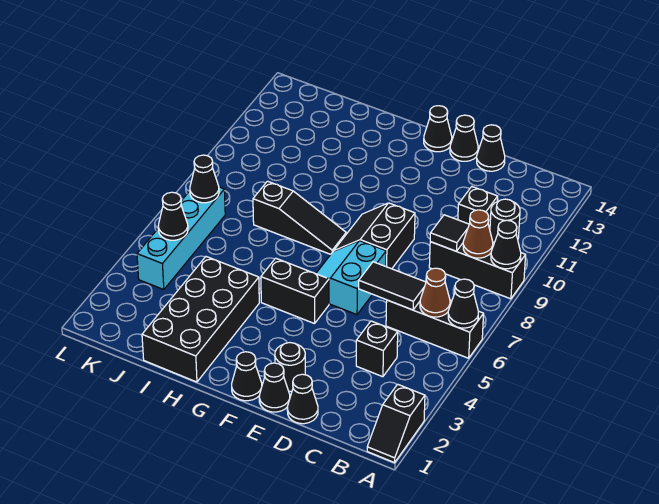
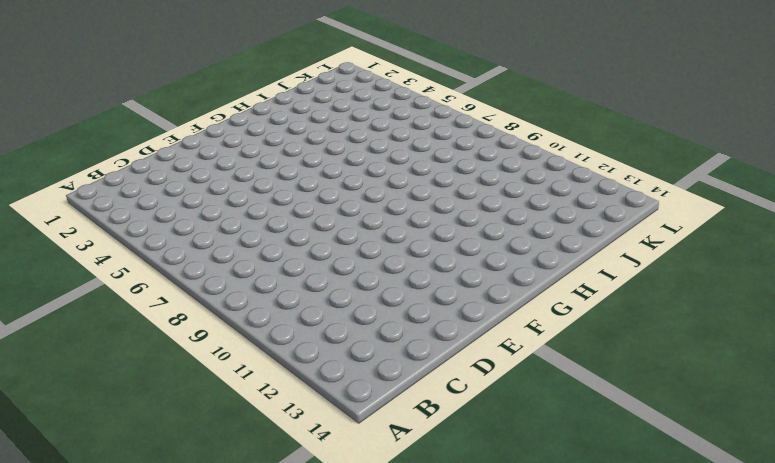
none -> black slope A1:A2 level 1 top 2
none -> black brick A6:C6 level 1
none -> black brick A9:C9 level 1

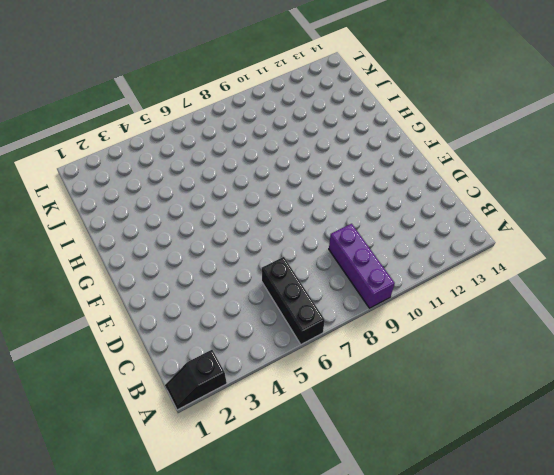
purple brick A9:C9 level 1 -> black brick A9:C9 level 1
none -> black round brick B11 level 1
none -> black brick C4 level 1
none -> black brick C11 level 1

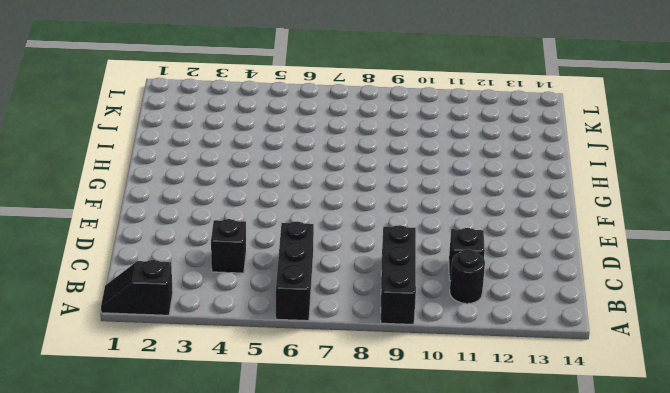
none -> black cone D1 level 1
none -> black cone D14 level 1
none -> black cone E1 level 1

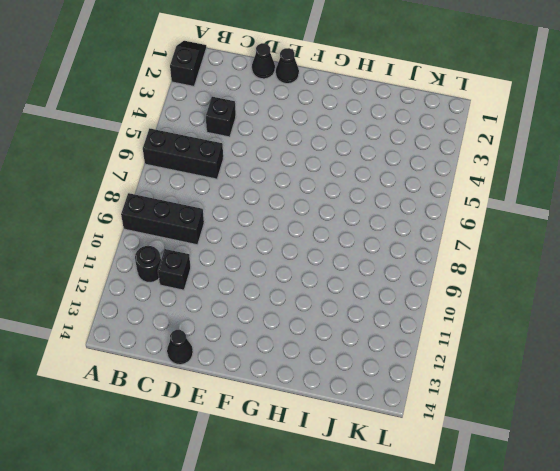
none -> black round brick E2 level 1
none -> cyan slope E6:F7 level 1 top E
none -> black slope E8:F9 level 1 top E

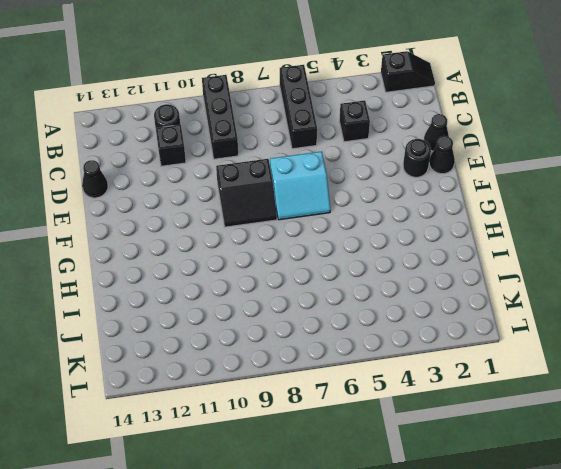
none -> black cone E14 level 1
none -> black cone F1 level 1
none -> black brick F5:G5 level 1

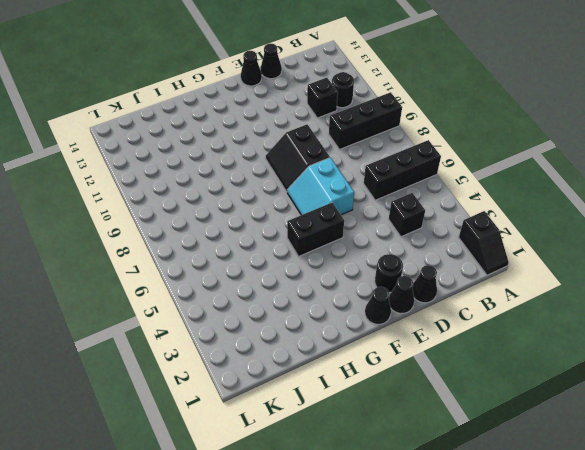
none -> black cone F14 level 1
none -> black slope G8:I8 level 1 top I
none -> black brick H1:I4 level 1

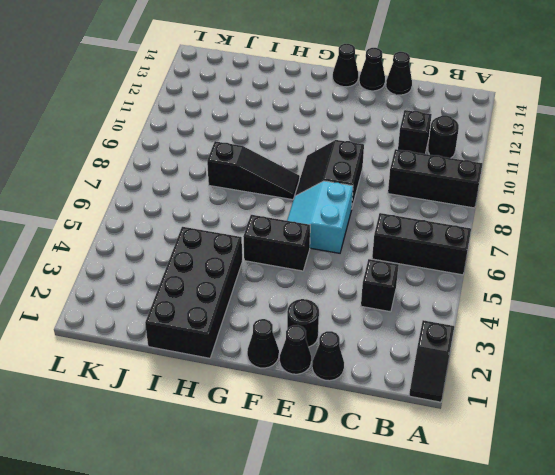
none -> cyan brick K4:K7 level 1
none -> black cone A6 level 2
none -> black cone A9 level 2

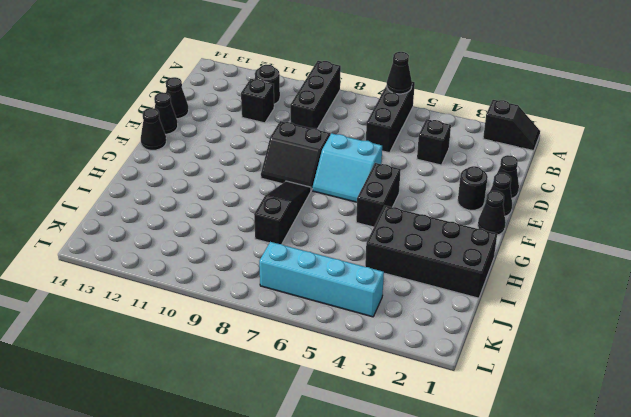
none -> black cone A9 level 2
none -> brown cone B6 level 2
none -> brown cone B9 level 2

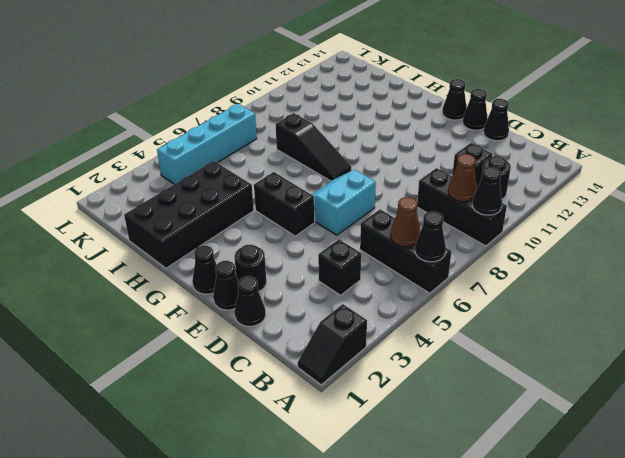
none -> black slope E8:F9 level 1 top E
none -> black tile C6:D6 level 2
none -> black tile C9 level 2

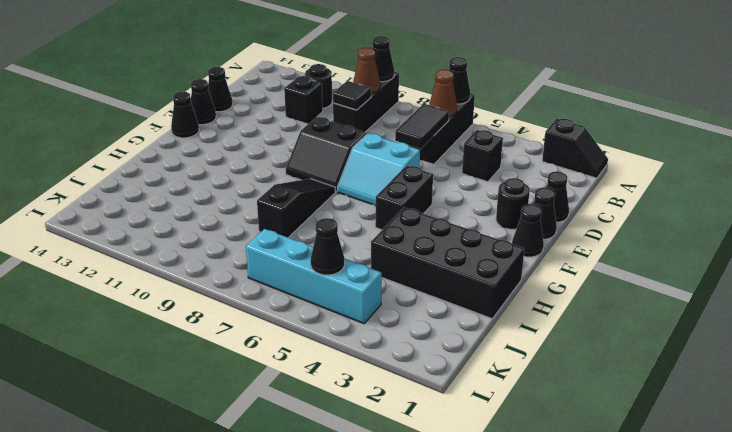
none -> black cone K7 level 2

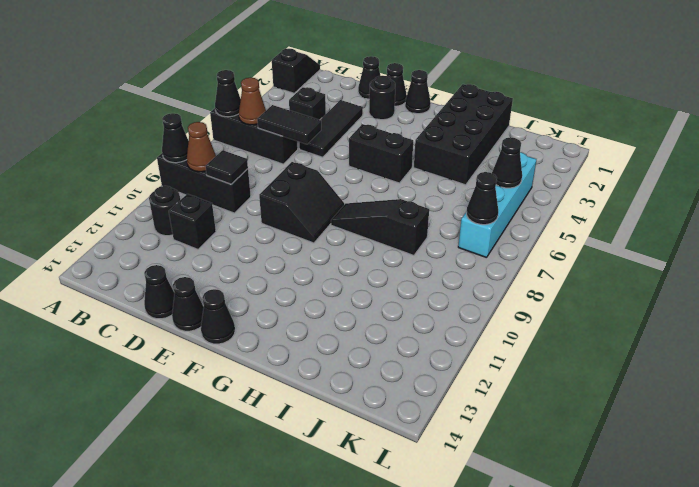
black tile D3:D5 level 1 -> none
none -> cyan slope E6:F7 level 1 top E

